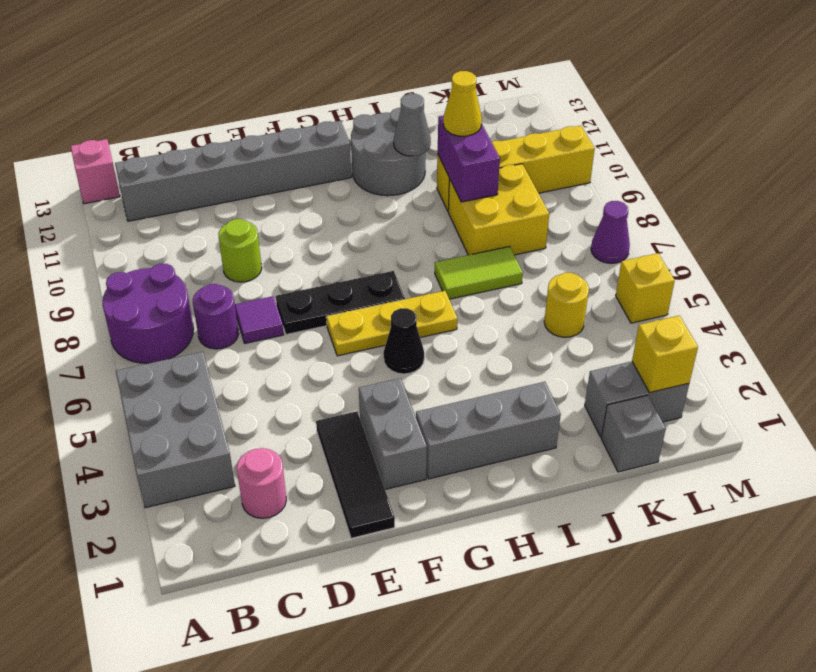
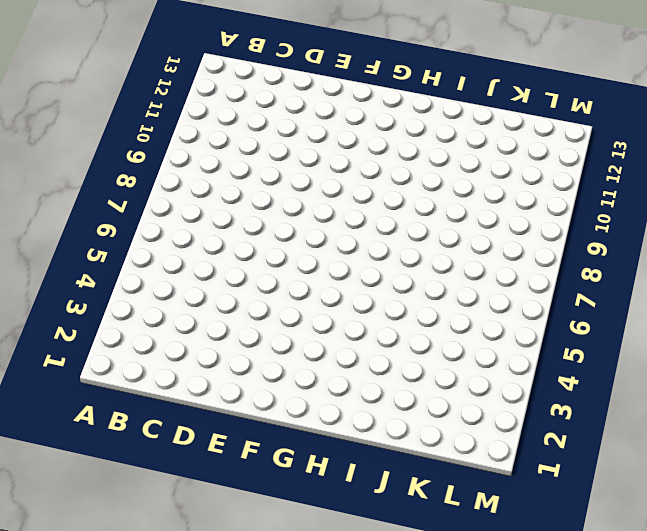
none -> grey brick A3:B5 level 1
none -> purple round brick A7:B8 level 1
none -> pink brick A13 level 1

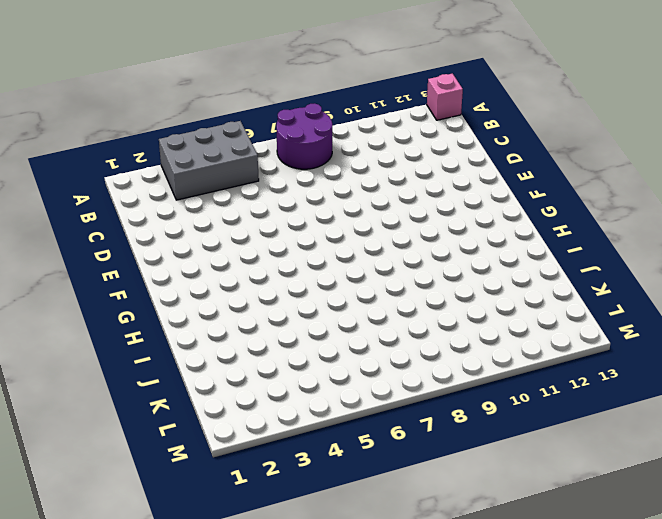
none -> grey brick B12:G12 level 1
none -> pink round brick C2 level 1
none -> purple round brick C7 level 1

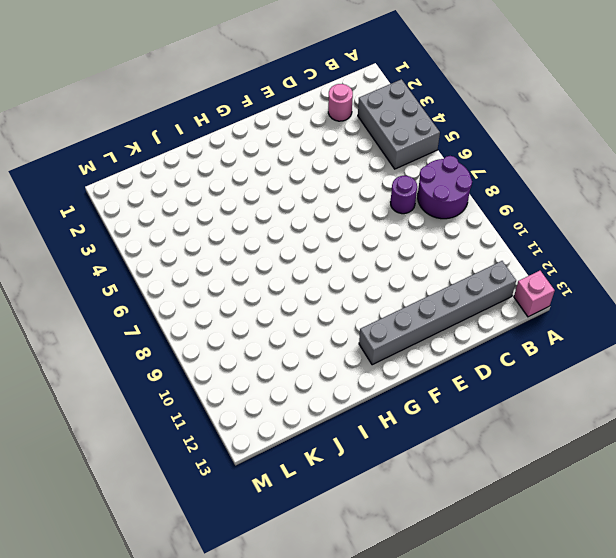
none -> purple tile D7 level 1
none -> lime round brick D9 level 1
none -> black tile E1:E3 level 1

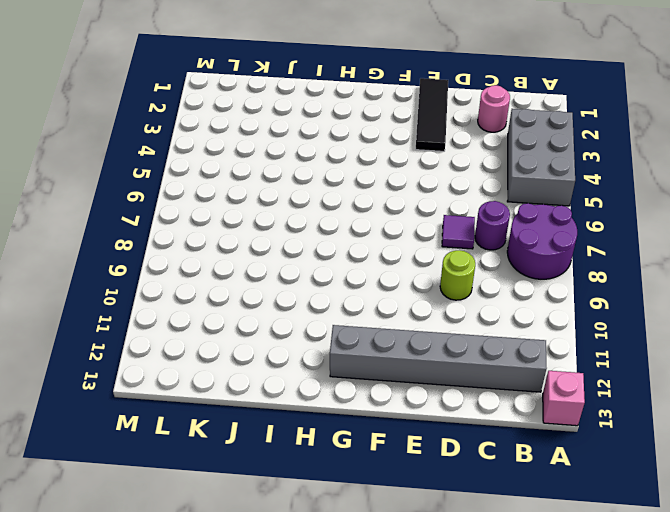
none -> black plate E7:G7 level 1
none -> grey brick F2:F3 level 1
none -> yellow plate F6:H6 level 1

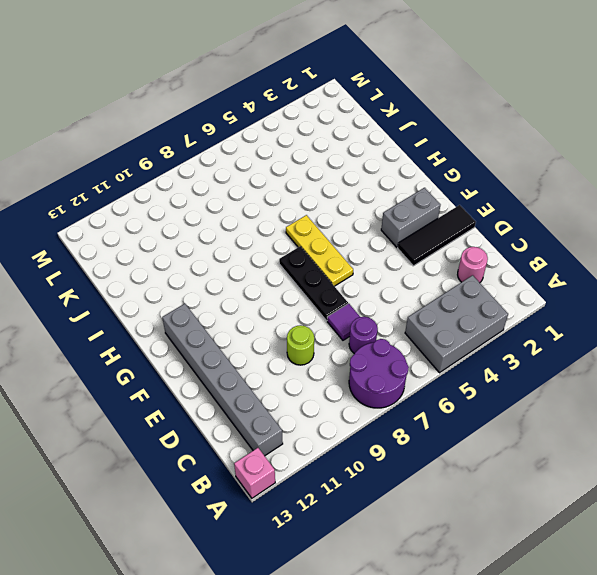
none -> grey brick G2:I2 level 1
none -> black cone G5 level 1
none -> grey round brick H11:I12 level 1

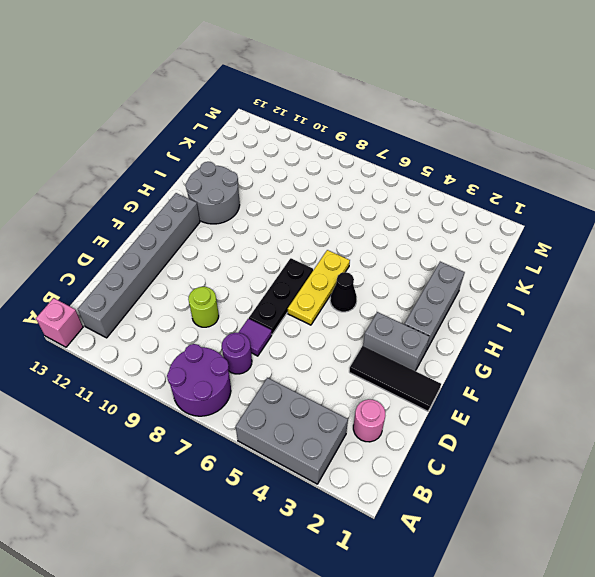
none -> lime tile I7:J7 level 1
none -> yellow brick J8:K9 level 1
none -> yellow brick J10:M10 level 1

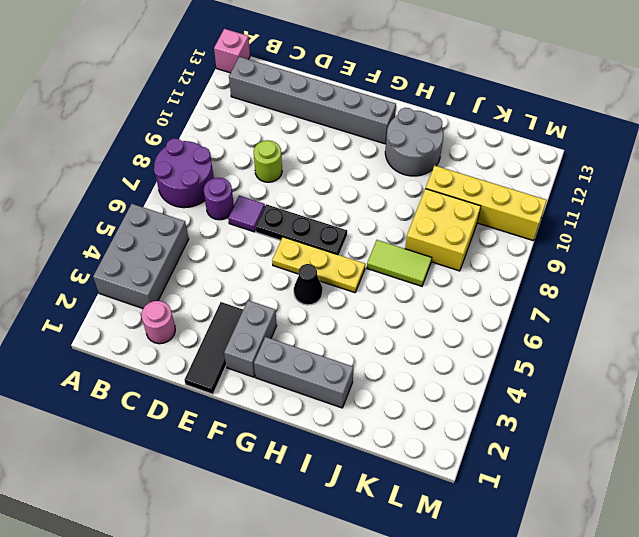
none -> grey brick K1 level 1
none -> grey brick K2:L2 level 1
none -> yellow round brick K5 level 1

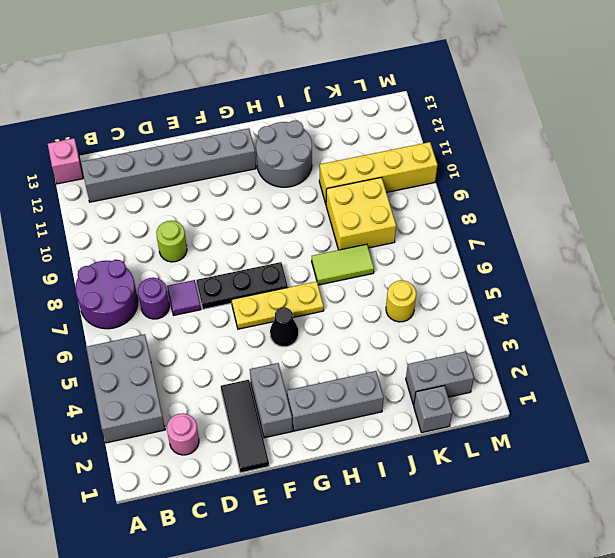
none -> yellow brick M5 level 1
none -> purple cone M7 level 1
none -> grey cone I11 level 2

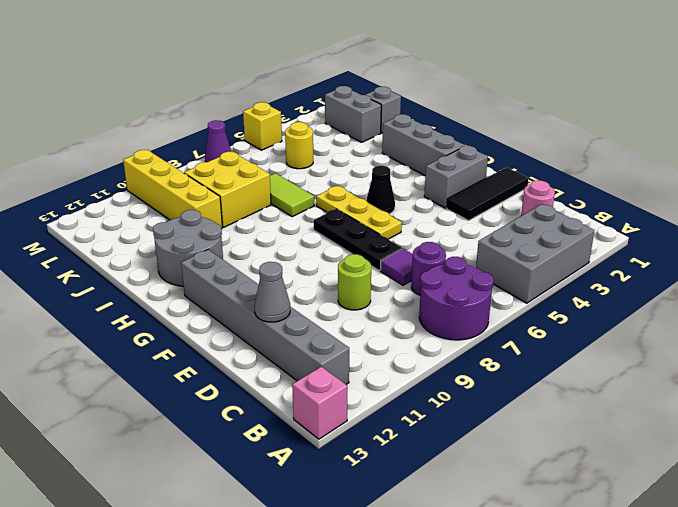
grey cone D12 level 2 -> grey cone I11 level 2
none -> purple brick J9:J10 level 2
none -> yellow brick L2 level 2
none -> yellow cone J10 level 3

